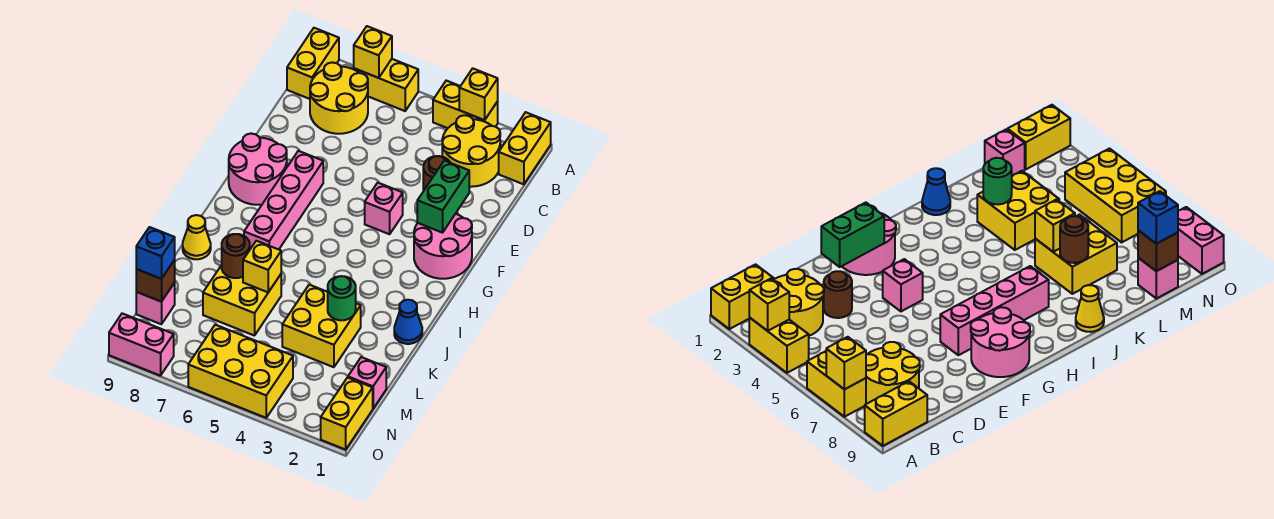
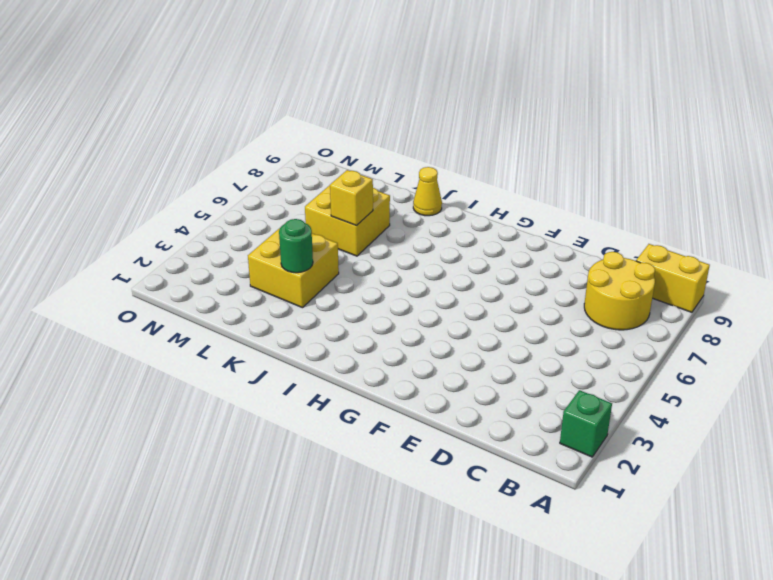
green brick A2 level 1 -> none
none -> yellow brick A1:B1 level 1
none -> yellow brick A3:A4 level 1
none -> yellow brick A6:A7 level 1

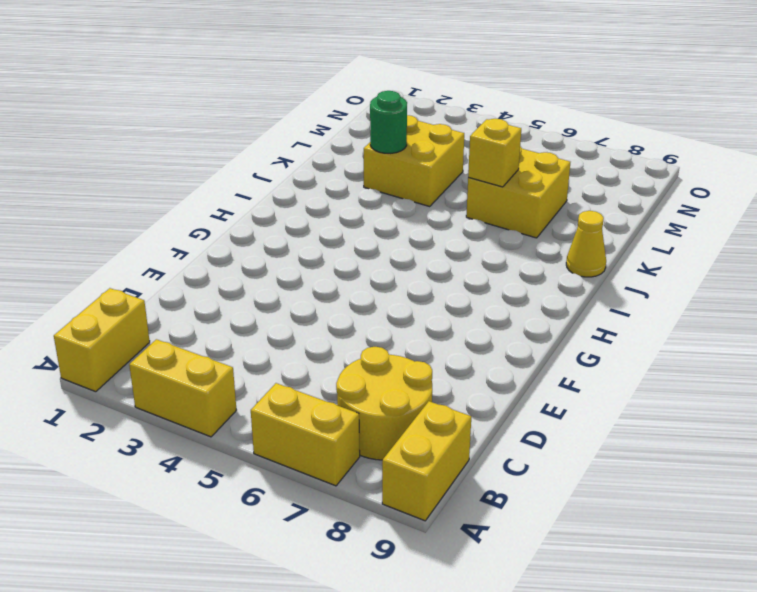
none -> yellow round brick B2:C3 level 1
none -> brown round brick D3 level 1
none -> pink round brick F1:G2 level 1

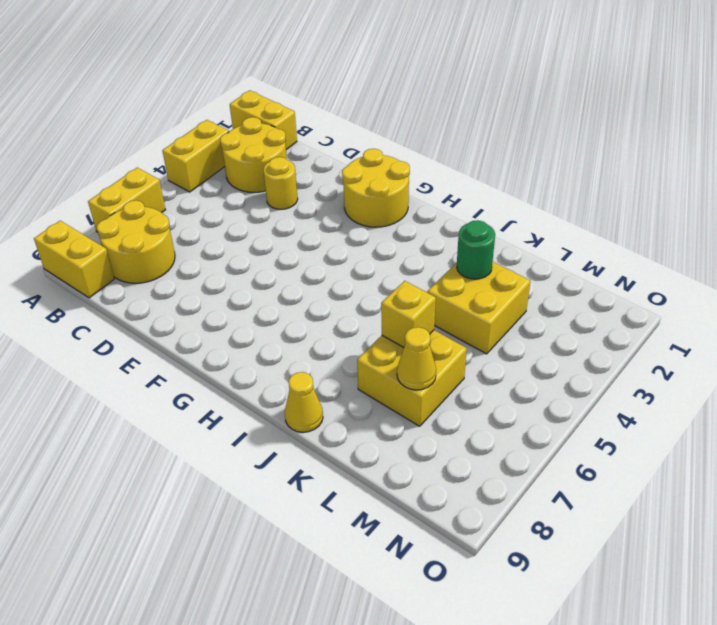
yellow round brick D3 level 1 -> brown round brick D3 level 1
yellow round brick F1:G2 level 1 -> pink round brick F1:G2 level 1
yellow cone L7 level 2 -> none
none -> pink brick F4 level 1
none -> pink brick F7:I7 level 1
none -> pink round brick F8:G9 level 1

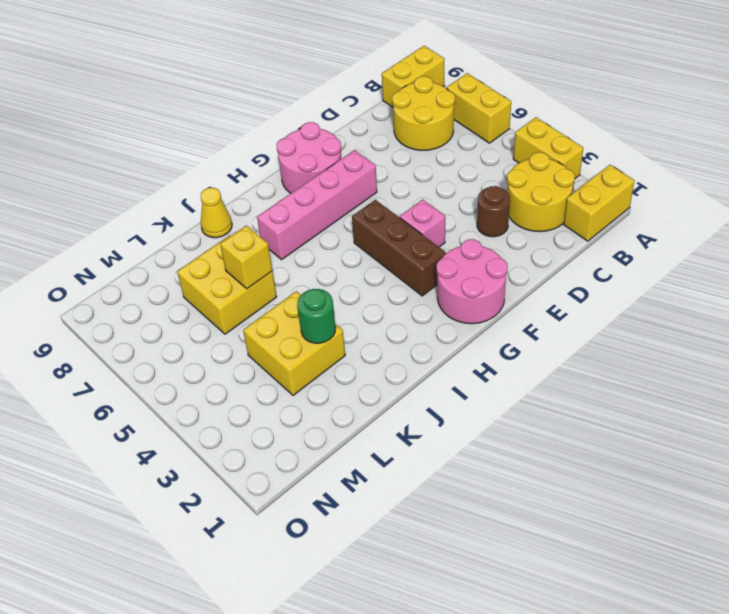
brown brick G3:G5 level 1 -> none
none -> blue cone J1 level 1
none -> pink brick M1 level 1
none -> pink brick M9 level 1

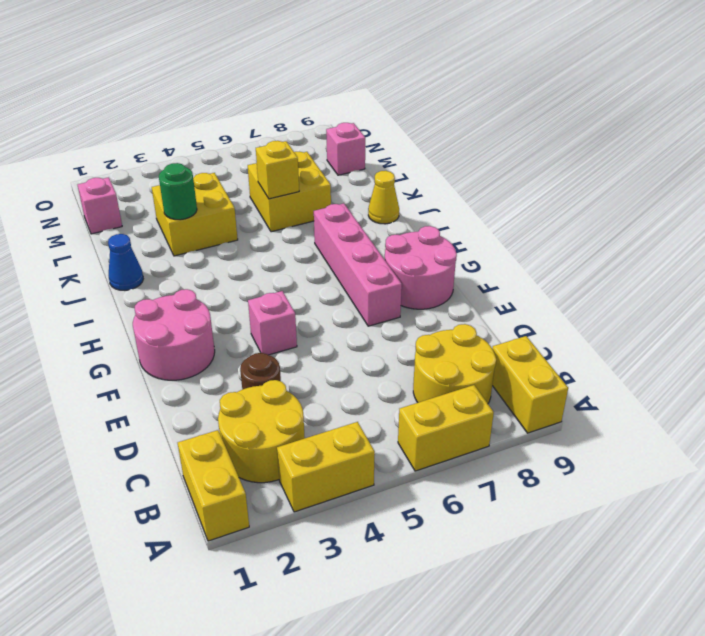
none -> yellow brick N1:O1 level 1
none -> yellow brick N4:O6 level 1
none -> pink brick O8:O9 level 1

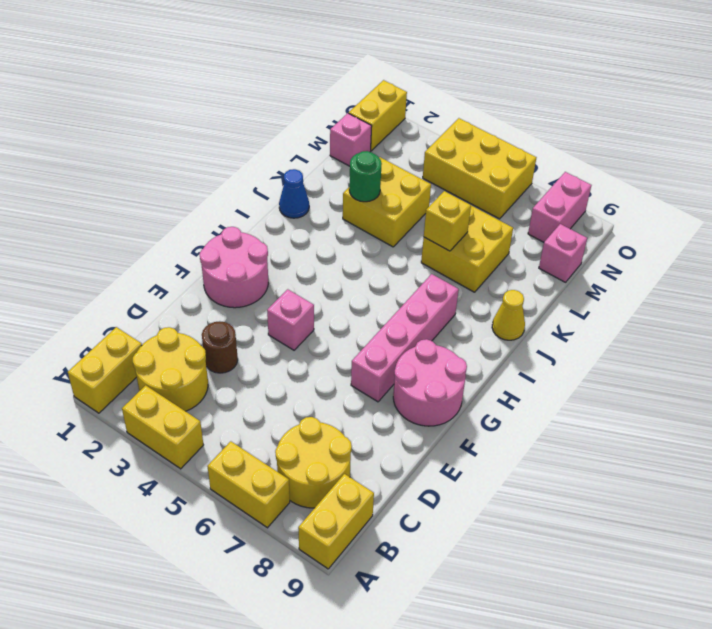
pink brick N8:O8 level 1 -> pink brick O8:O9 level 1
none -> yellow brick A3 level 2
none -> yellow brick A7 level 2
none -> green brick E2:F2 level 2

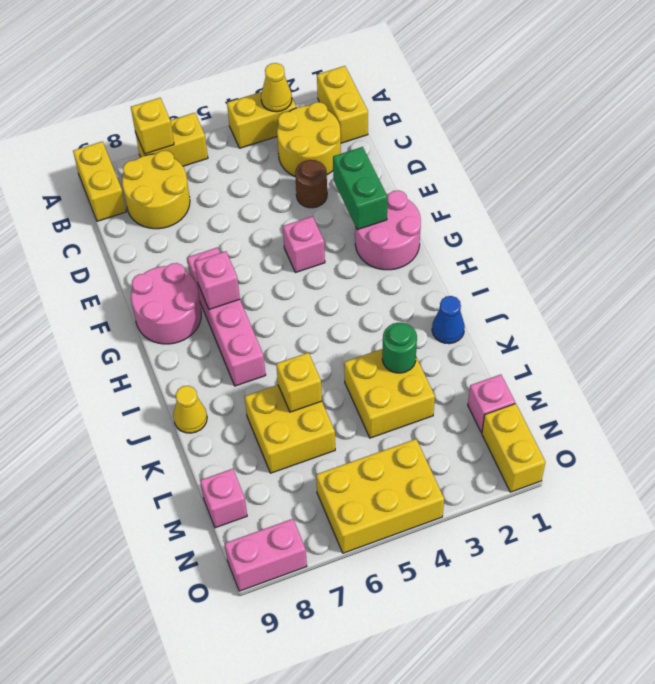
yellow cone A3 level 2 -> yellow brick A3 level 2
pink brick G7 level 2 -> none
none -> brown round brick K7 level 2
none -> brown brick M9 level 2
none -> blue brick M9 level 3

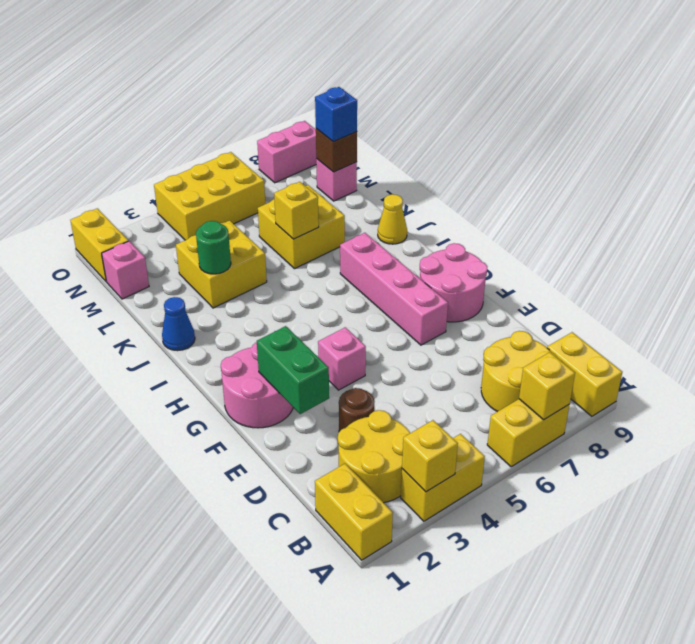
none -> brown round brick K7 level 2

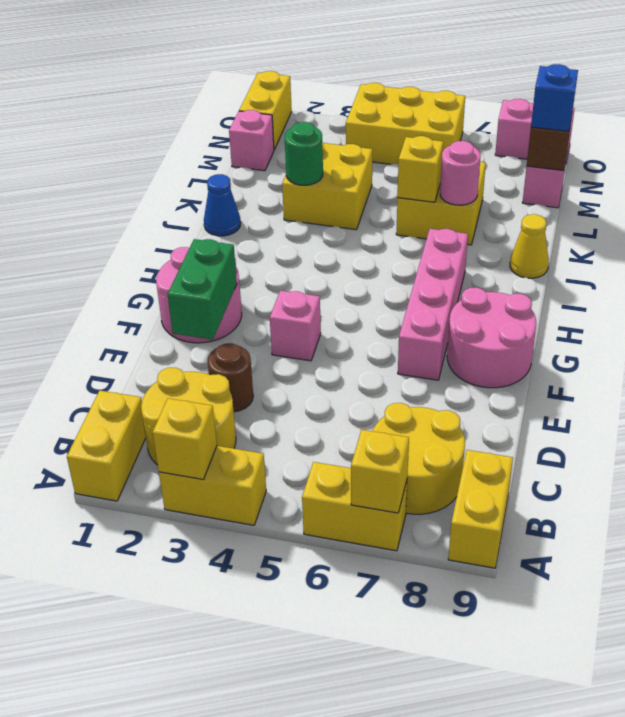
pink round brick K7 level 2 -> brown round brick K7 level 2

